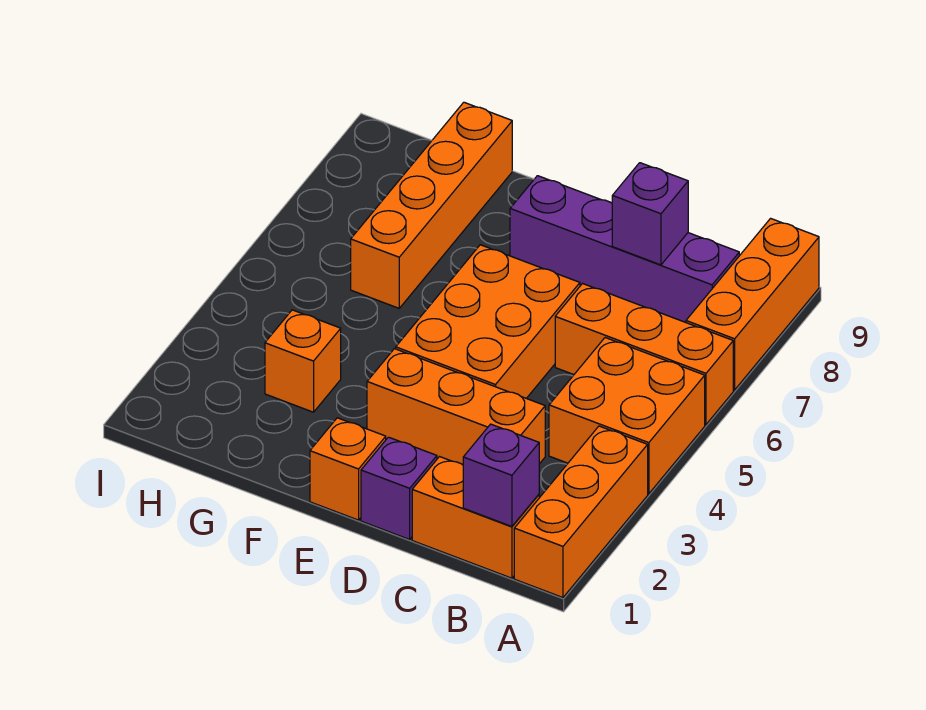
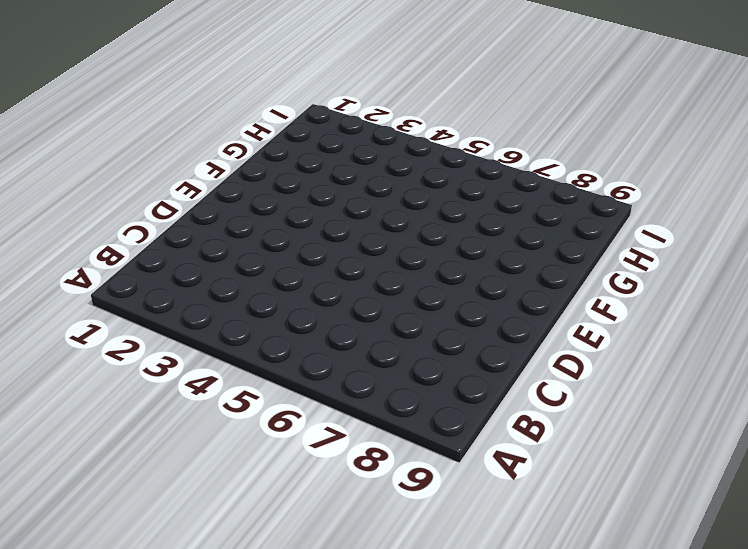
none -> orange brick A1:A3 level 1
none -> orange brick A4:B5 level 1
none -> orange brick A6:C6 level 1

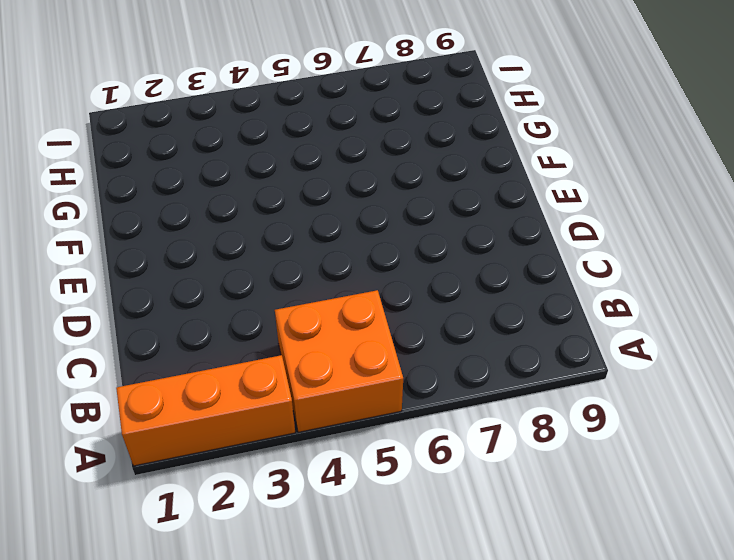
none -> orange brick A6:C6 level 1
none -> orange brick A7:A9 level 1
none -> orange brick B1:C1 level 1

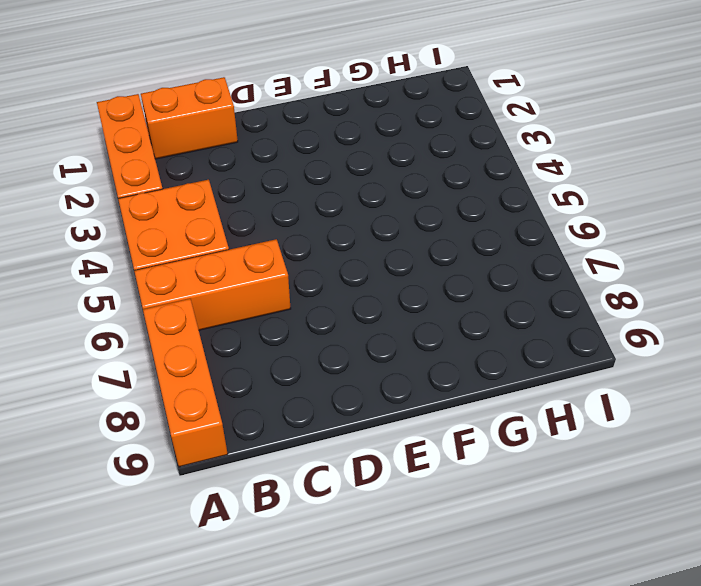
none -> purple brick B8:E8 level 1
none -> orange brick C3:E3 level 1
none -> purple brick D1 level 1

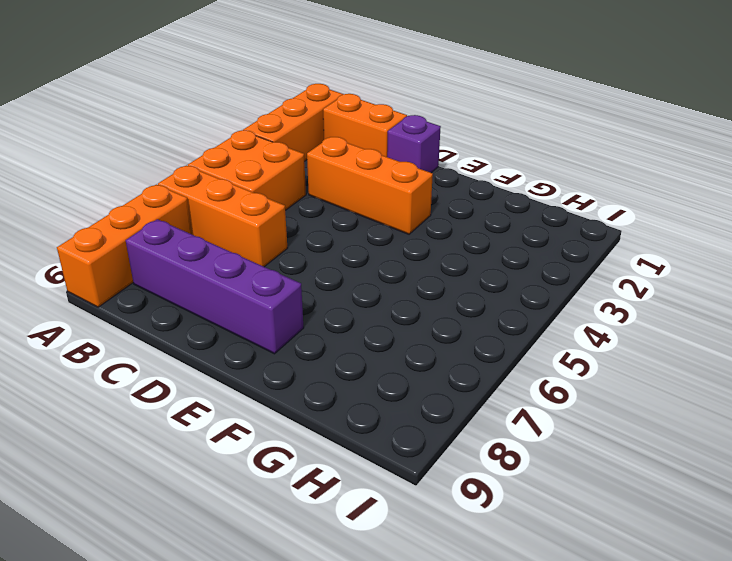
none -> orange brick D4:E6 level 1
none -> orange brick E1 level 1
none -> orange brick G3 level 1

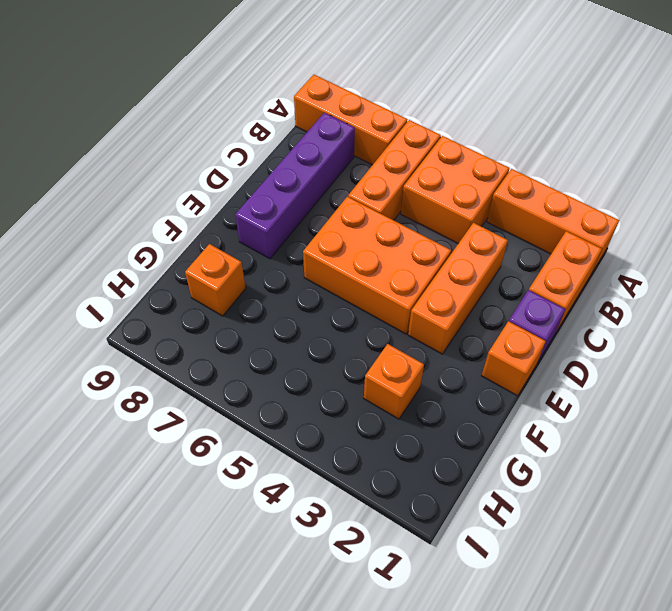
orange brick G8 level 1 -> orange brick G6:G9 level 1
none -> purple brick B1 level 2
none -> purple brick C8 level 2

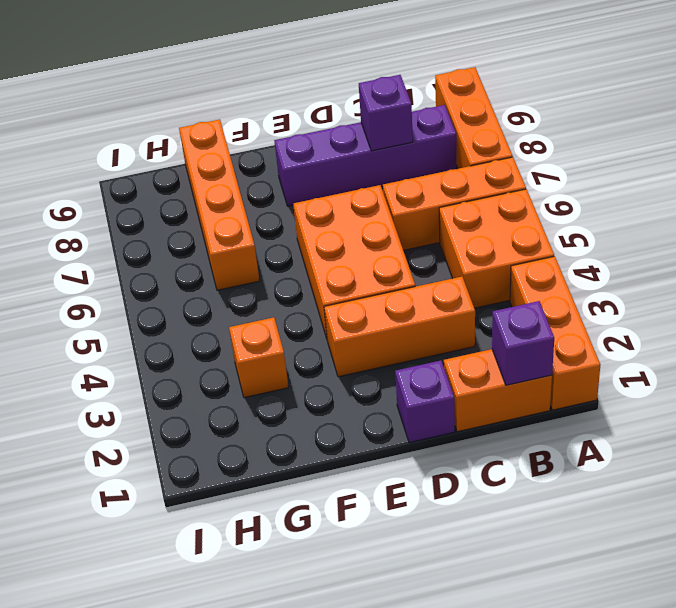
none -> orange brick E1 level 1

